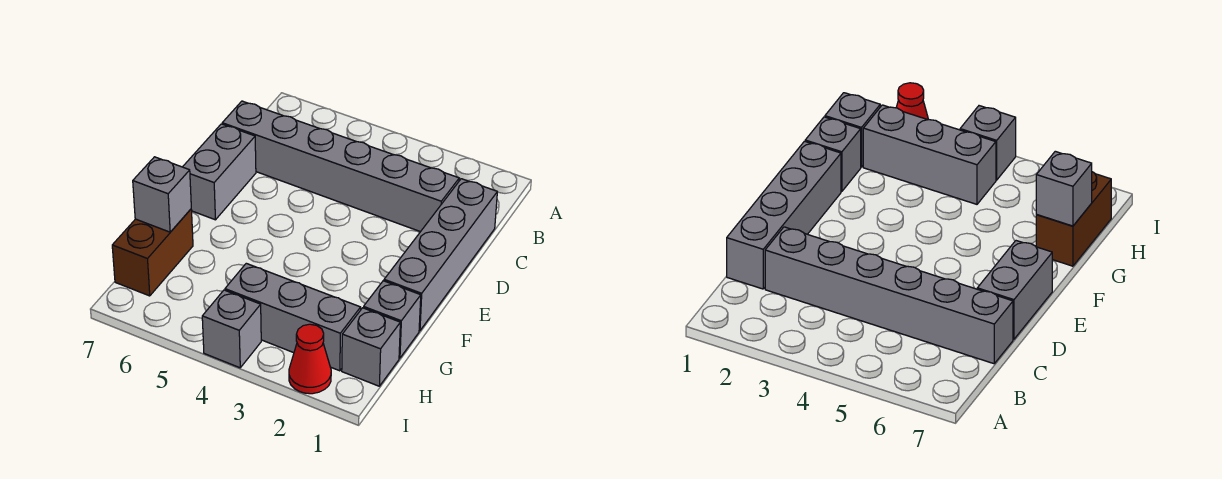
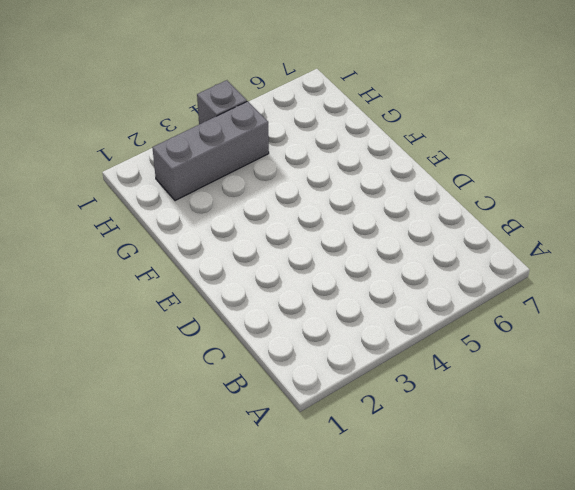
none -> grey brick C1:F1 level 1
none -> grey brick C2:C7 level 1

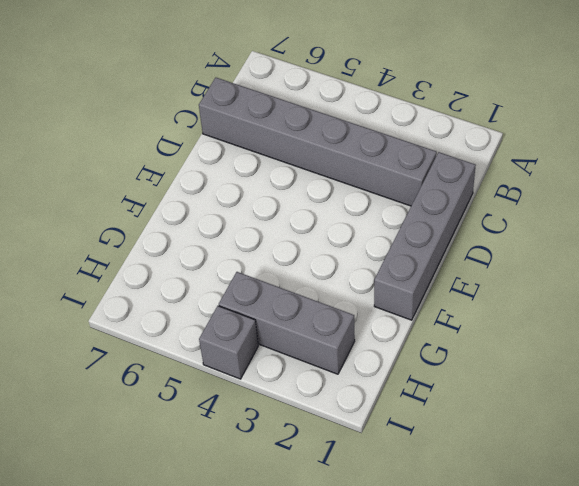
none -> grey brick D7:E7 level 1
none -> grey brick G1 level 1

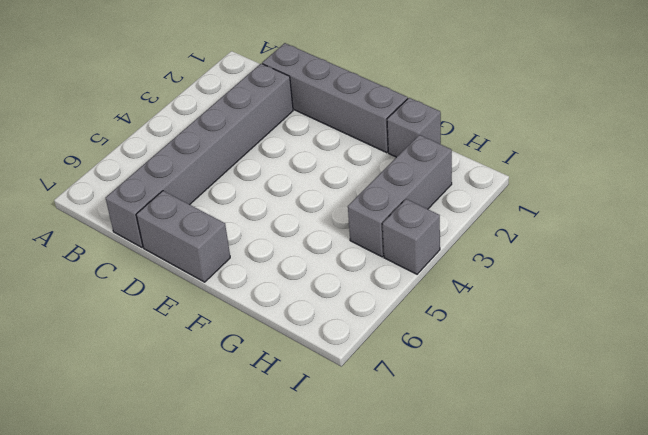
none -> brown brick G7:H7 level 1
none -> grey brick H1 level 1

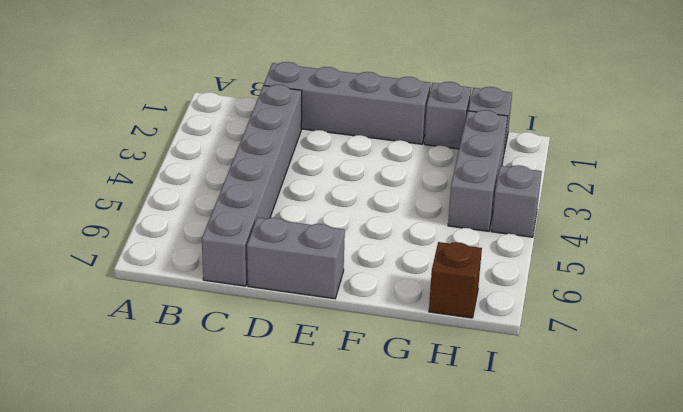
brown brick H7 level 1 -> brown brick G7:H7 level 1
none -> red cone I2 level 1
none -> grey brick G7 level 2

